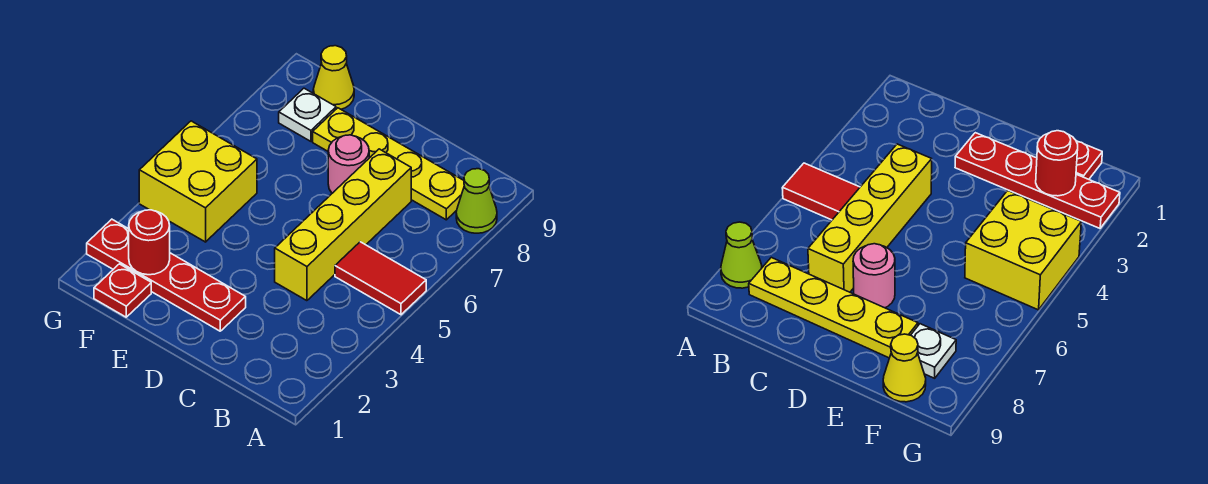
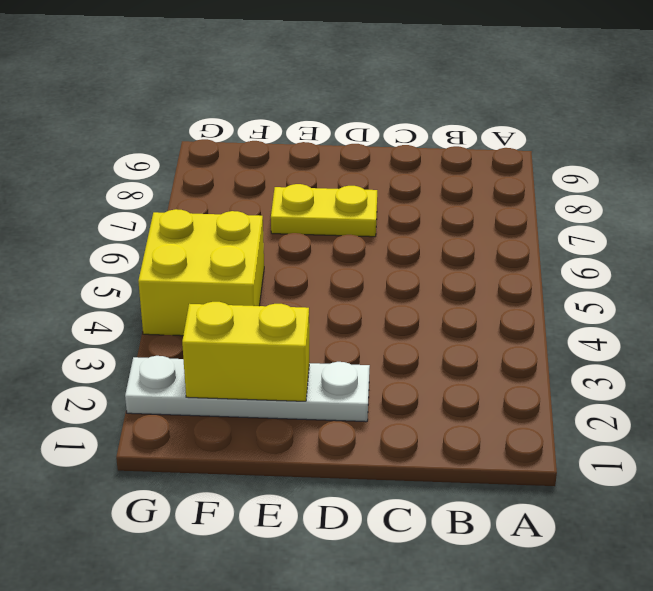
white plate D2:G2 level 1 -> red plate D2:G2 level 1
yellow plate D7:E7 level 1 -> pink round brick D7 level 1
yellow brick E2:F2 level 2 -> red round brick F2 level 2
none -> red tile A5:B5 level 1
none -> lime cone A8 level 1

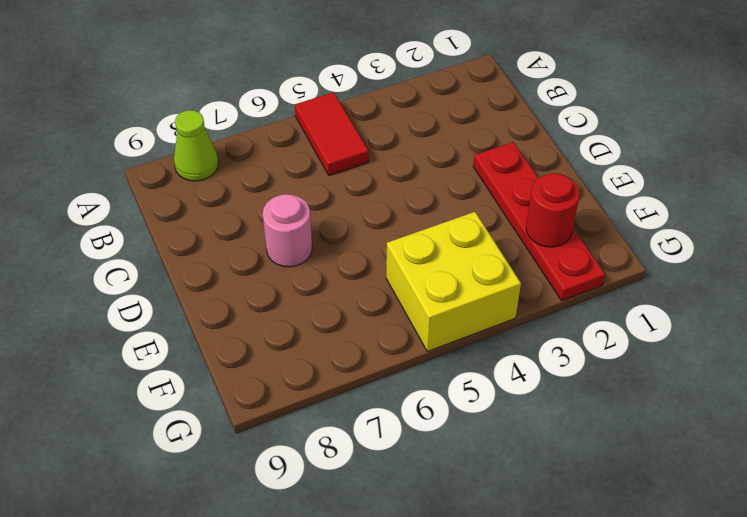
none -> yellow plate B8:E8 level 1
none -> yellow brick C4:C7 level 1

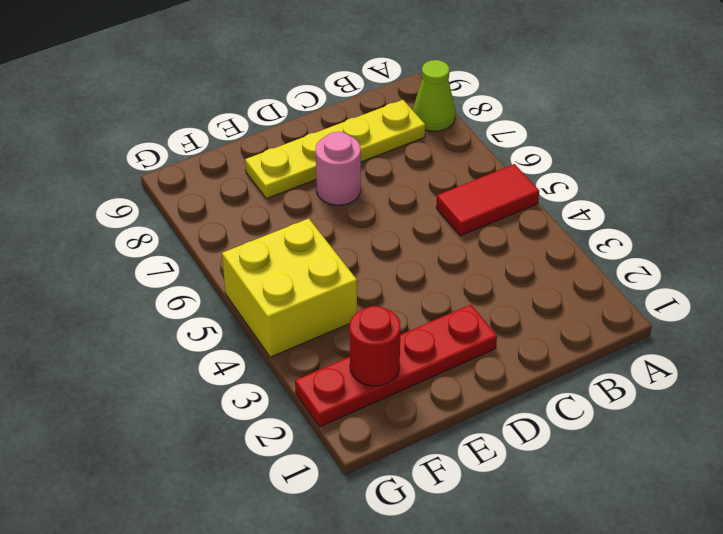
none -> yellow brick C4:C7 level 1
none -> red plate F1 level 1

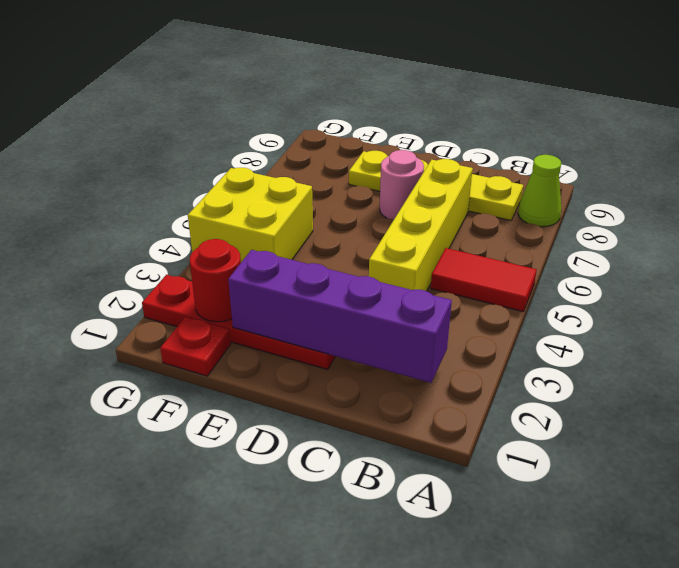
purple brick B2:E2 level 2 -> none
none -> white plate F8 level 1
none -> yellow cone F9 level 1

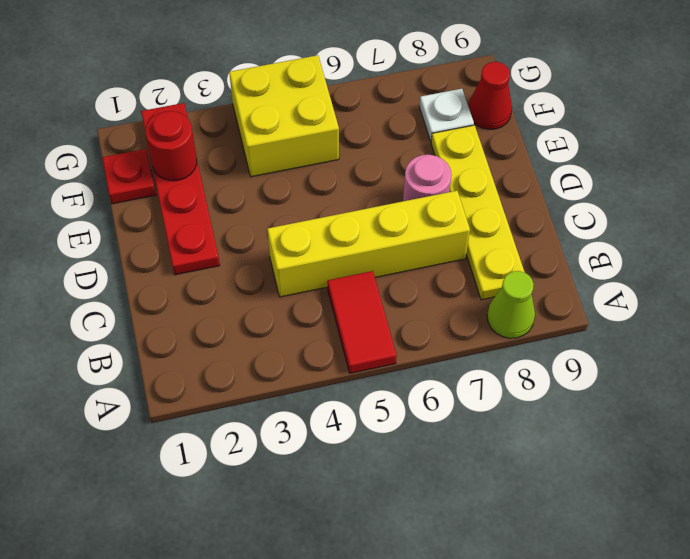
red cone F9 level 1 -> yellow cone F9 level 1

